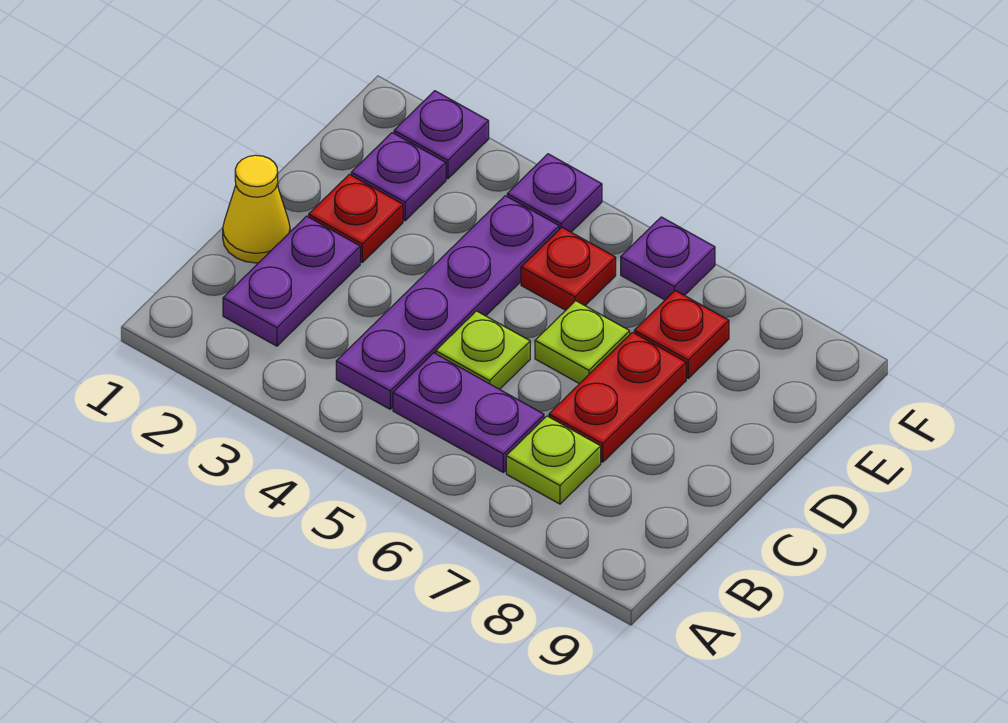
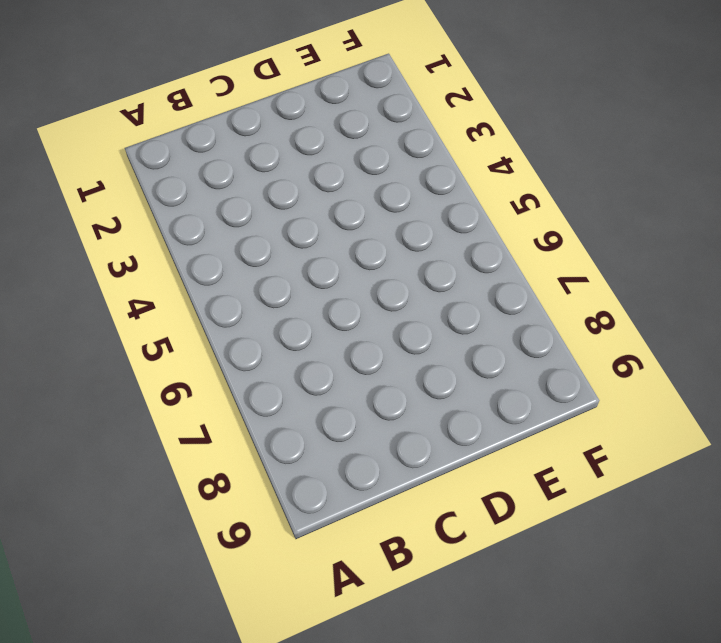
none -> purple plate B2:C2 level 1
none -> purple plate B4:E4 level 1
none -> purple plate B5:B6 level 1

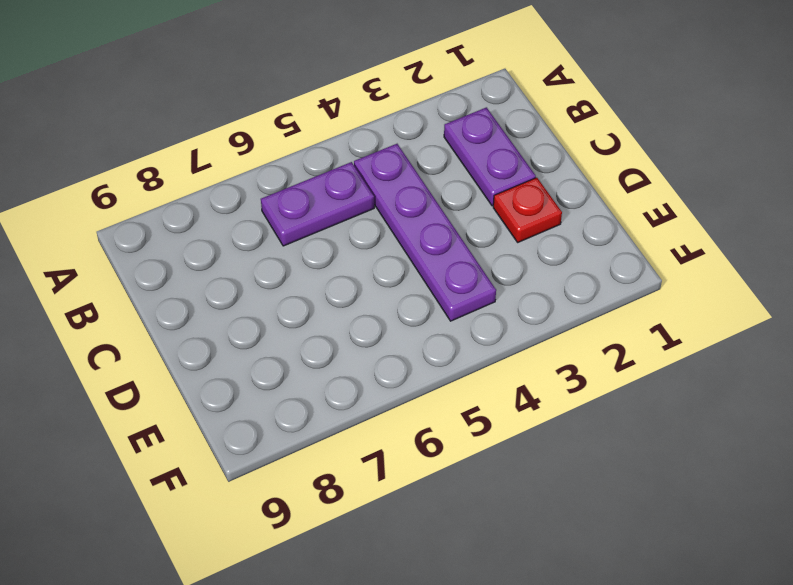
none -> lime plate B7 level 1
none -> yellow cone C1 level 1
none -> lime plate C5 level 1

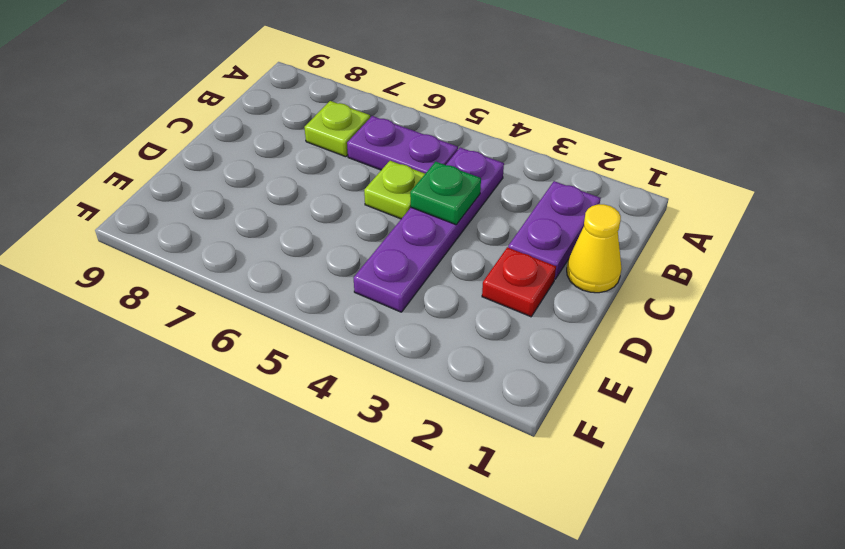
green plate C4 level 2 -> none
none -> red plate C7:D7 level 1
none -> lime plate D6 level 1
none -> purple plate E2 level 1

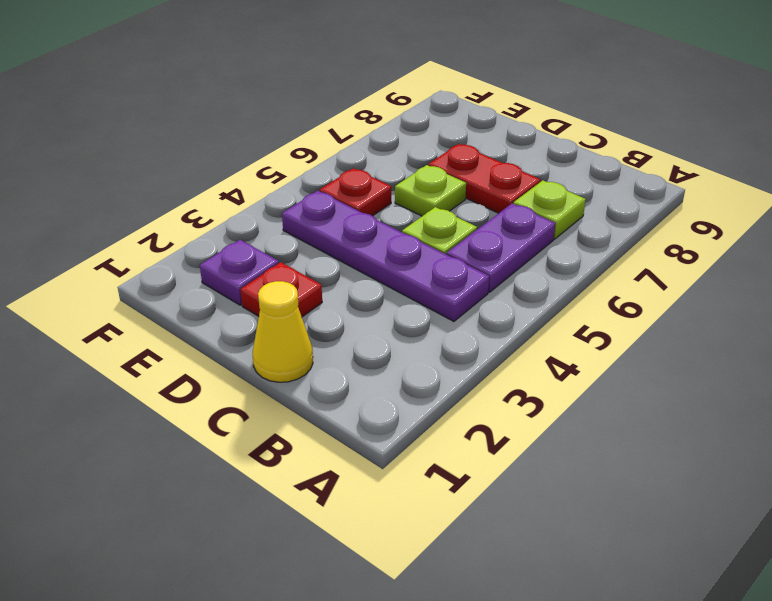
none -> purple plate B2:C2 level 1
none -> red plate E7 level 1
none -> purple plate F2 level 1

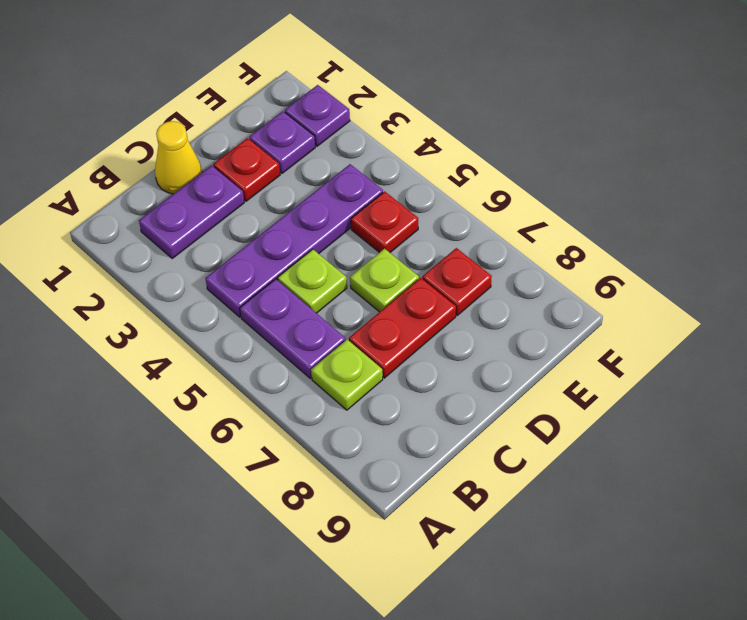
none -> purple plate F4 level 1
none -> purple plate F6 level 1

